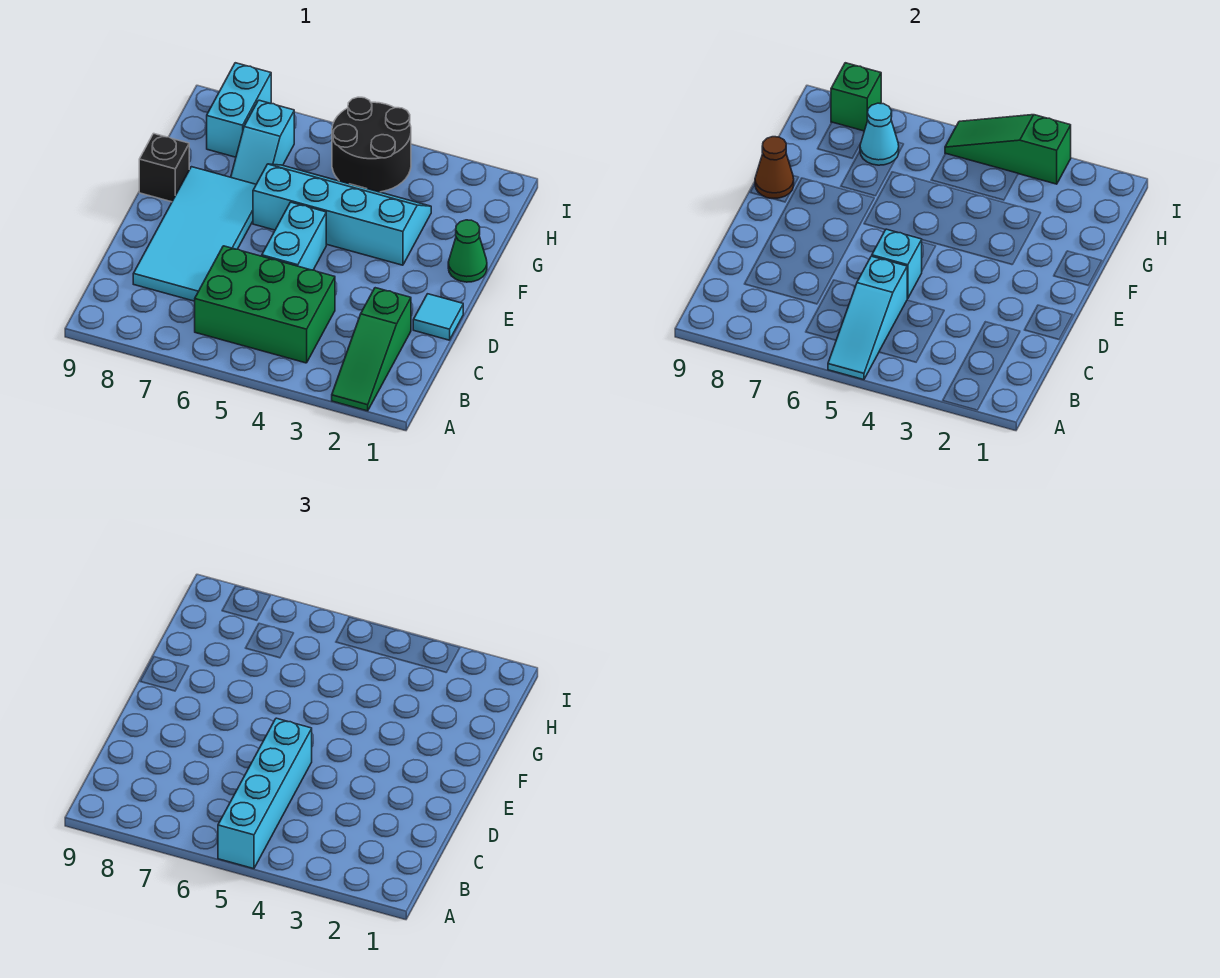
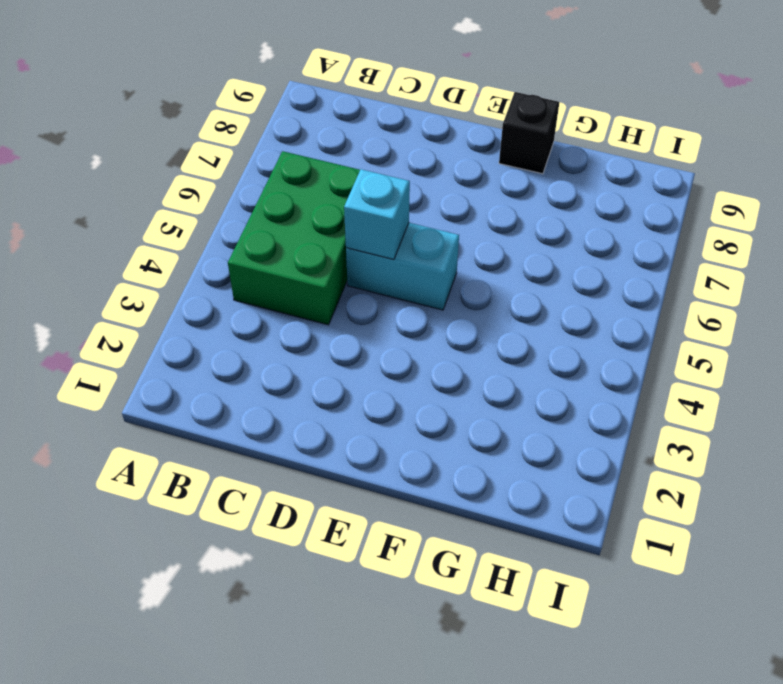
none -> green slope A2:C2 level 1 top C
none -> cyan tile C7:F8 level 1
none -> cyan tile D1 level 1

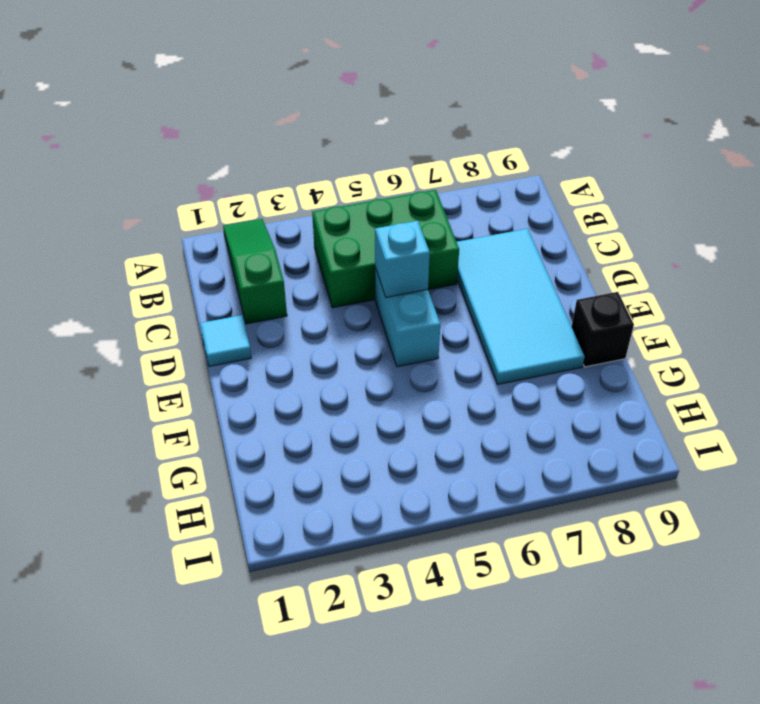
none -> green cone F1 level 1
none -> cyan slope F3:G6 level 1 top F
none -> cyan slope G7:H7 level 1 top H

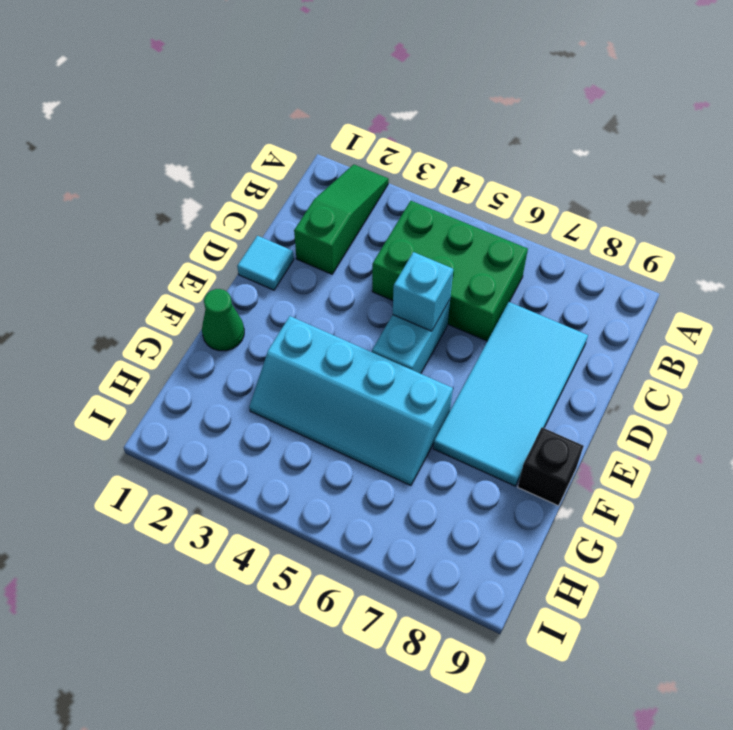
none -> cyan slope G7:H7 level 1 top H
none -> black round brick H4:I5 level 1
none -> cyan brick H8:I8 level 1

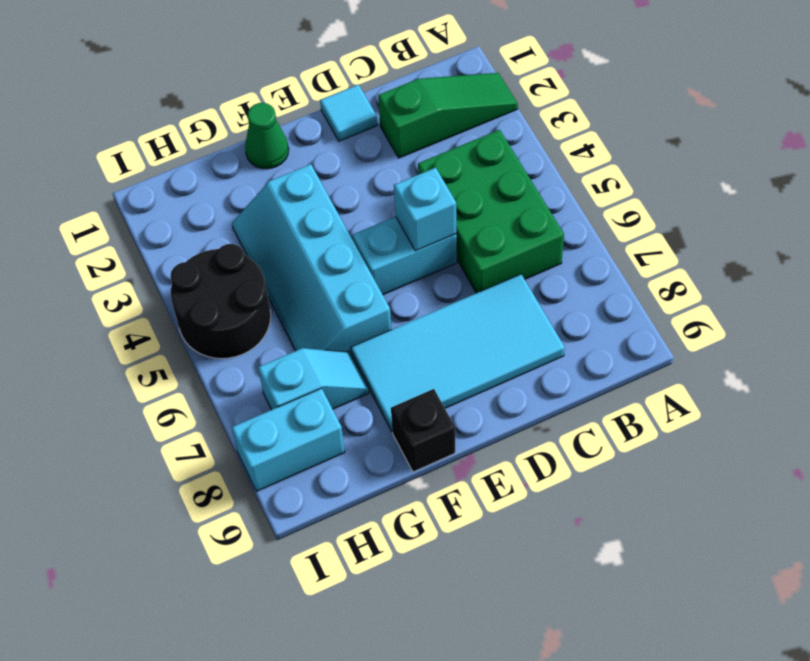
none -> cyan slope A5:C5 level 2 top C
none -> brown cone F9 level 2
none -> cyan cone H7 level 2

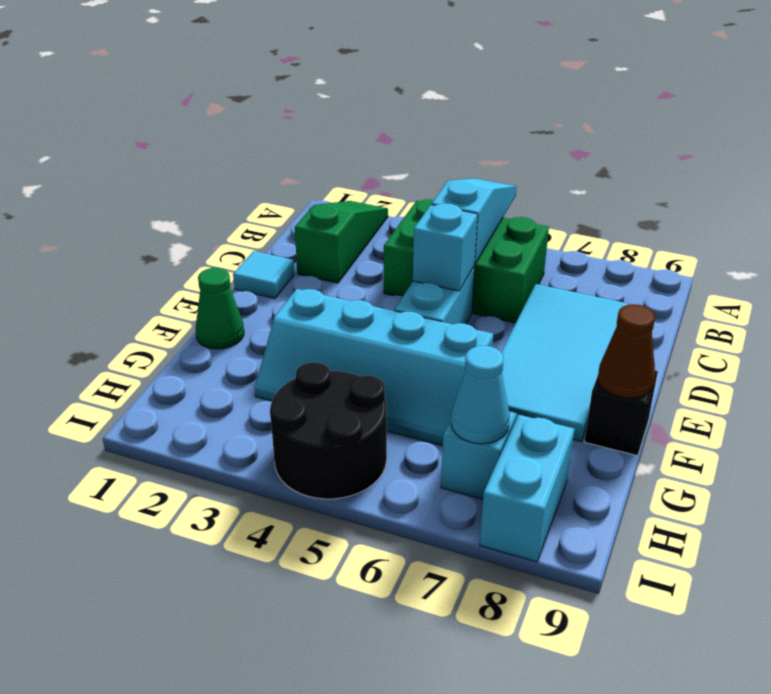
none -> green slope I3:I5 level 2 top 3
none -> green brick I8 level 2
none -> cyan brick A5:D5 level 3

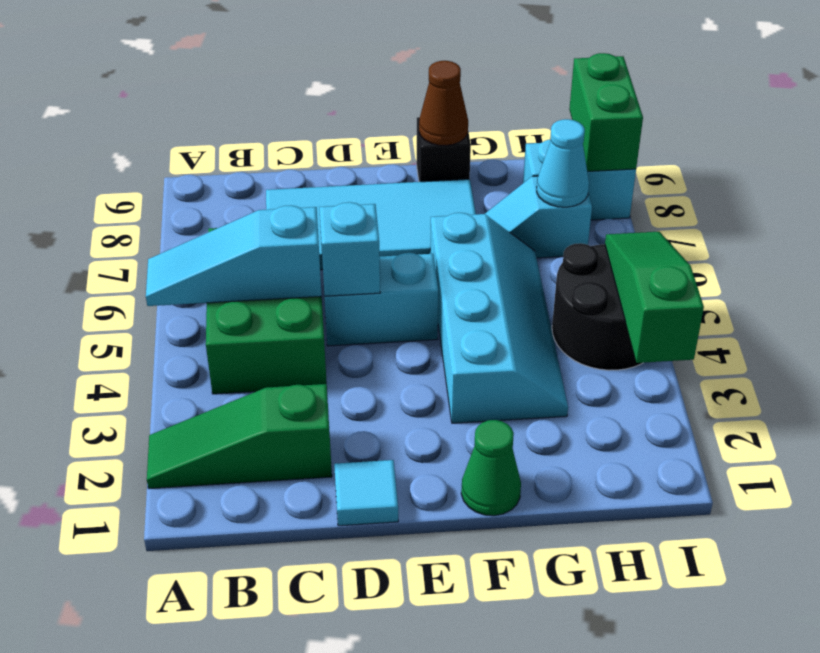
green brick I8:I9 level 2 -> green brick I8 level 2
none -> cyan brick A5:D5 level 3

